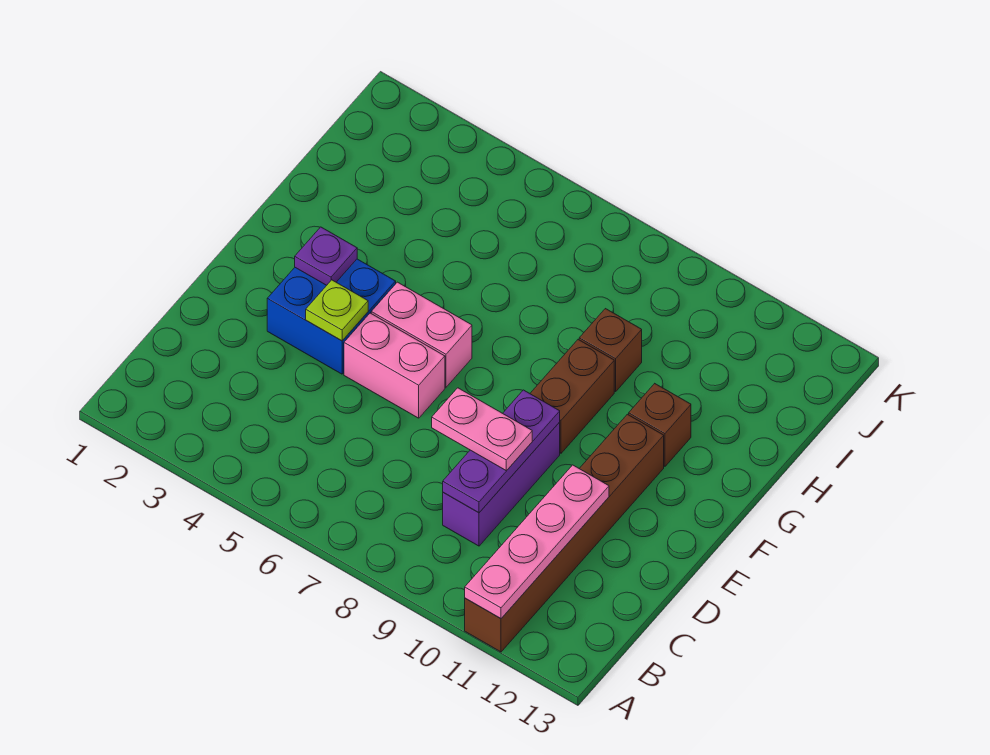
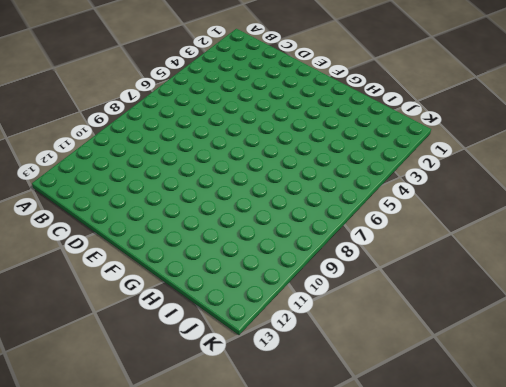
none -> brown brick A11:F11 level 1
none -> purple brick C9:E9 level 1
none -> blue brick E3:F4 level 1

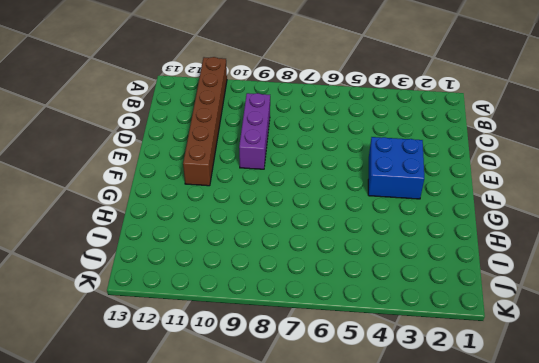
none -> pink brick E5:E6 level 1
none -> pink brick F5:F6 level 1
none -> brown brick F9:G9 level 1

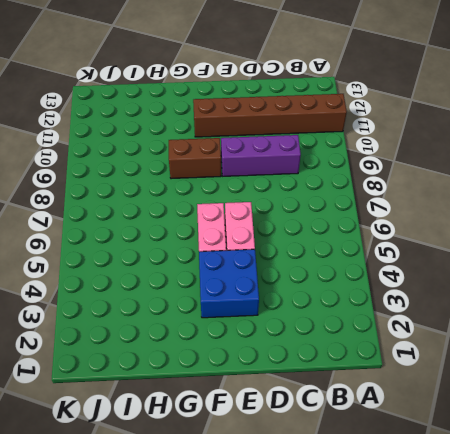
none -> brown brick G11 level 1
none -> brown brick H9 level 1
none -> pink plate A11:D11 level 2

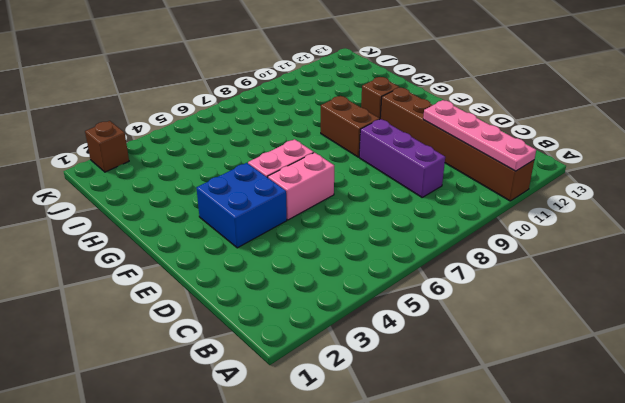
brown brick K2 level 1 -> brown brick H9 level 1
none -> purple plate C9:E9 level 2
none -> lime plate E4 level 2
none -> purple plate F3 level 2

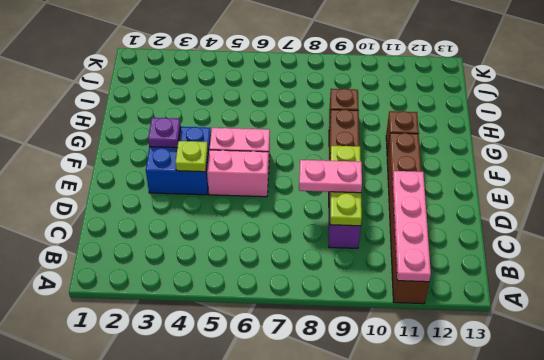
lime plate C9:E9 level 2 -> purple plate C9:E9 level 2

